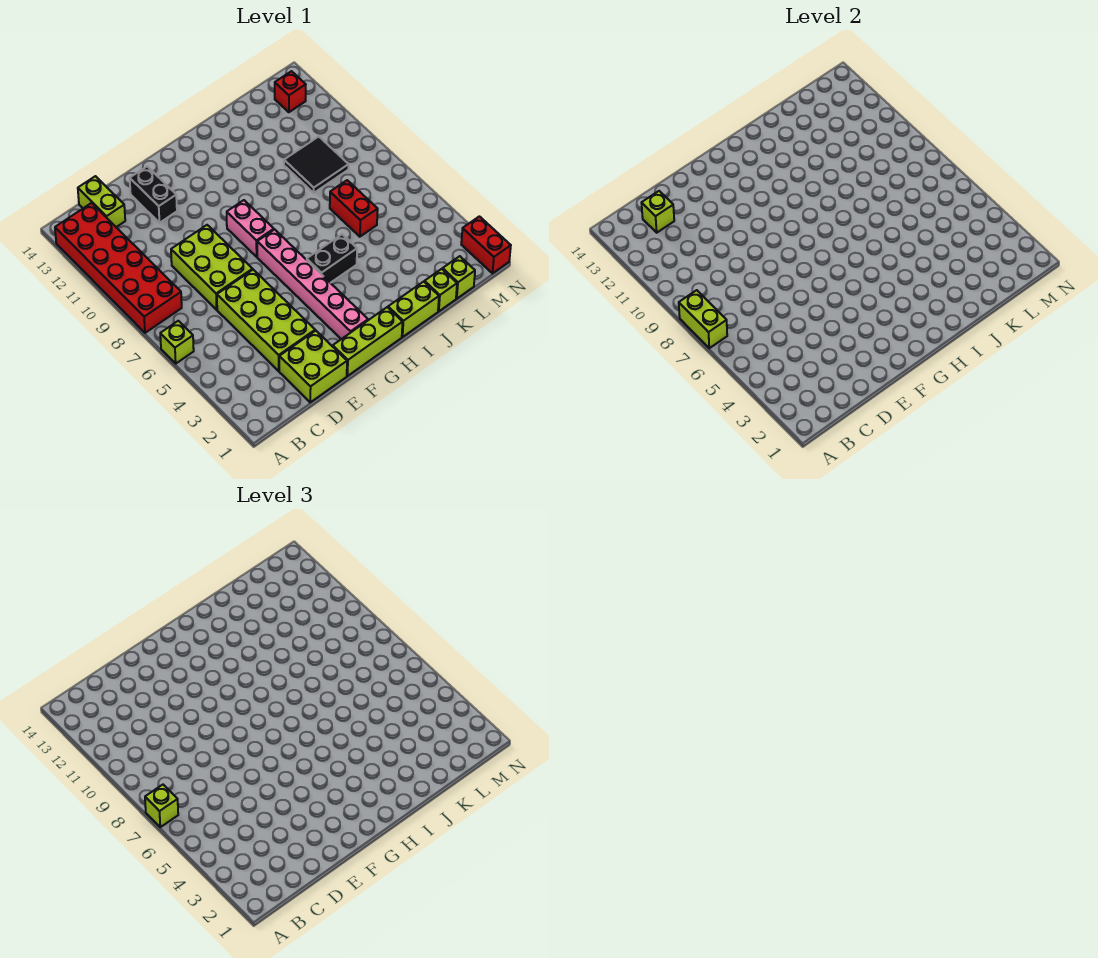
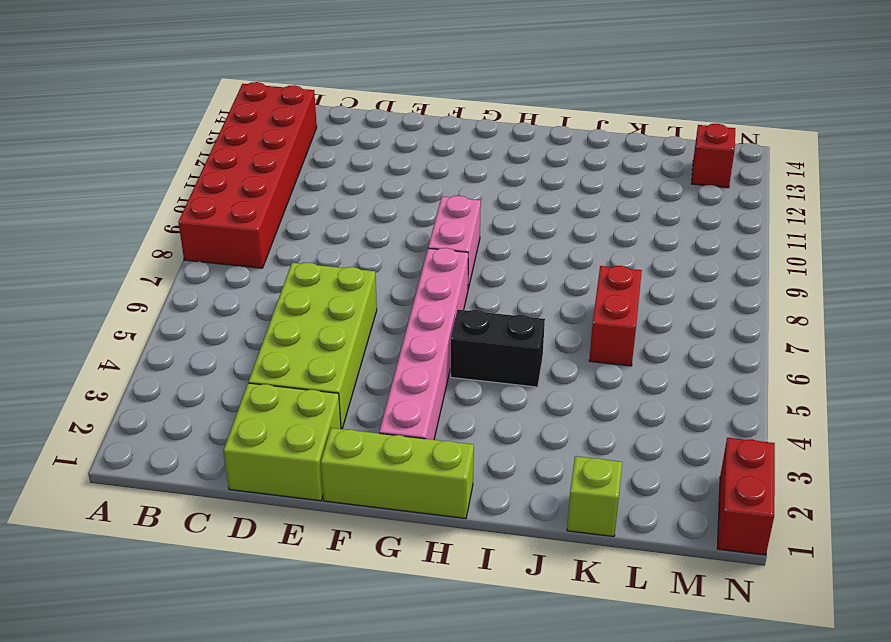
none -> lime brick A6 level 1
none -> lime brick C13:C14 level 1
none -> lime brick D7:E9 level 1

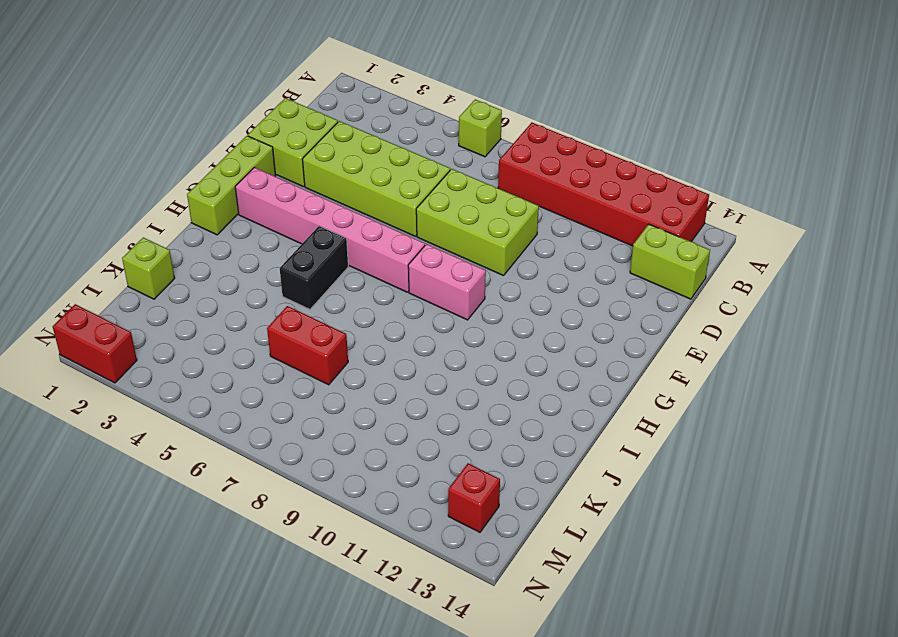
none -> black brick E12:E13 level 1
none -> lime brick I1:J1 level 1
none -> black tile K9:L10 level 1

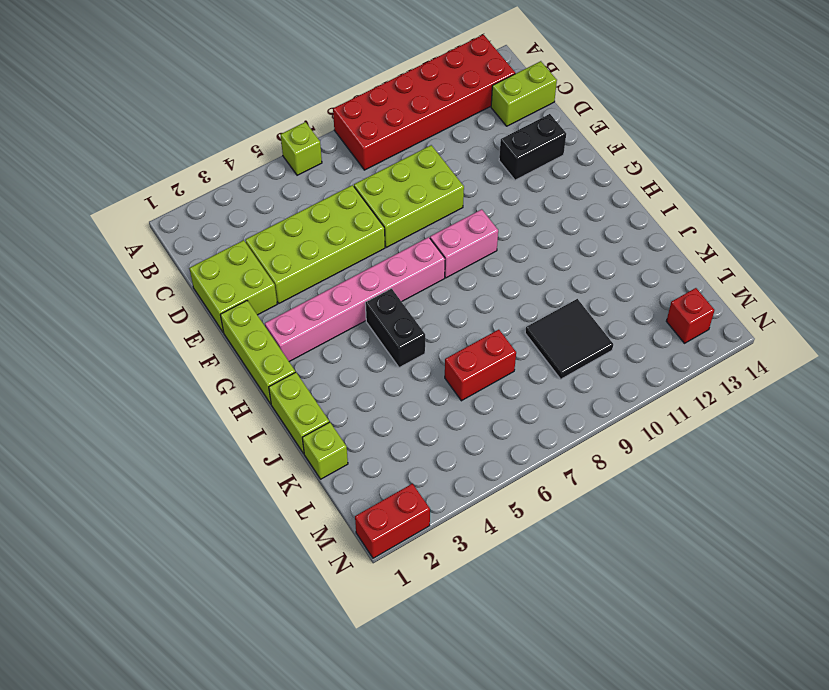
none -> lime brick L1 level 1
none -> lime brick A7:A8 level 2
none -> lime brick C13 level 2

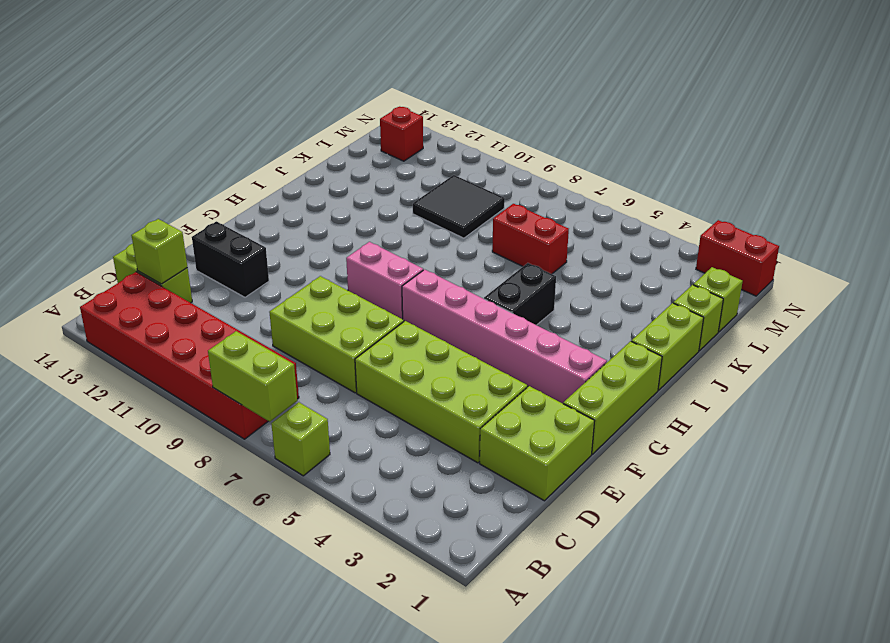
none -> lime brick A7 level 3

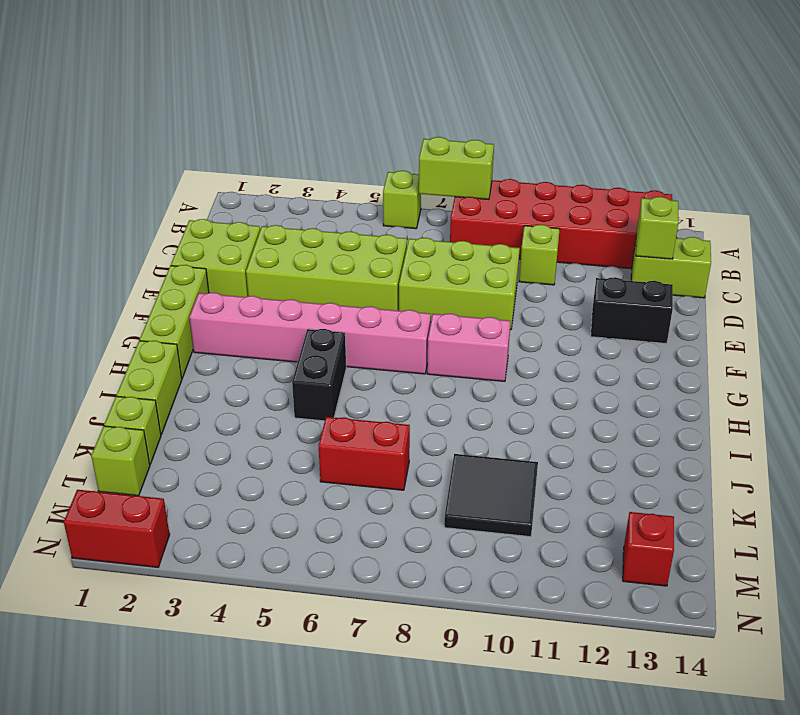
lime brick C10 level 1 -> lime brick A7 level 3

